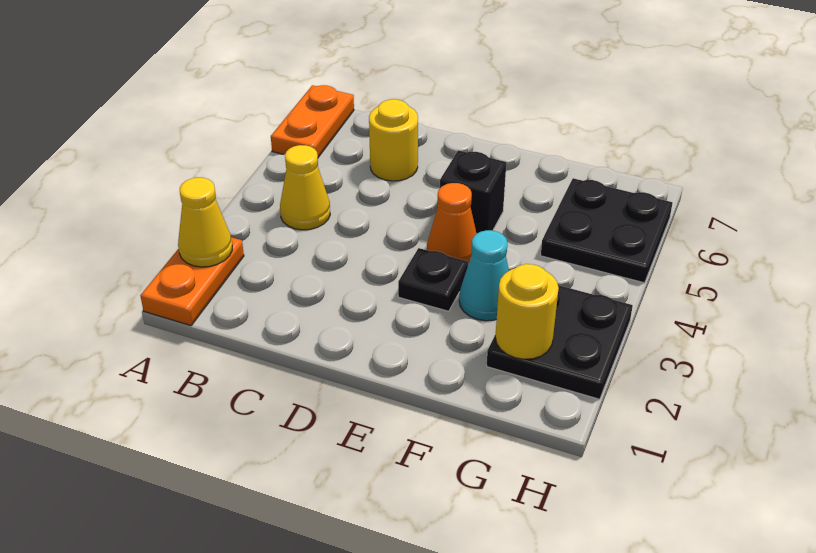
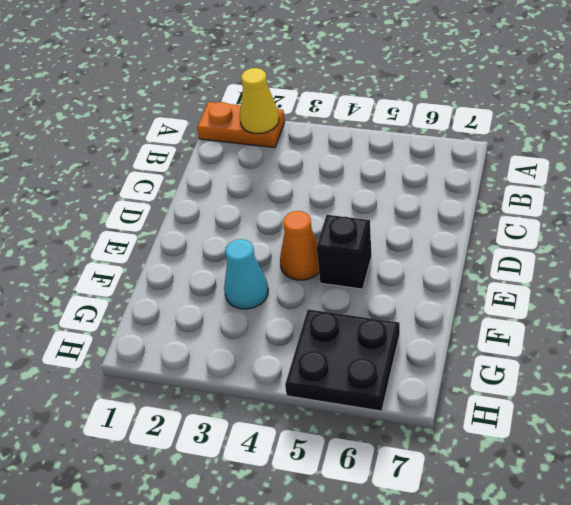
none -> orange plate A6:A7 level 1
none -> yellow cone B4 level 1
none -> yellow round brick C6 level 1

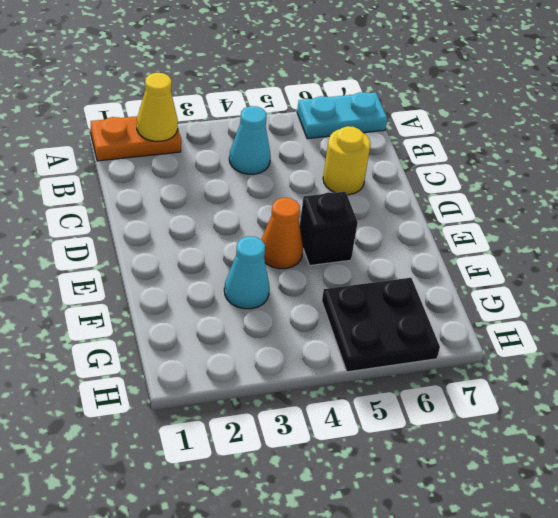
cyan plate A6:A7 level 1 -> orange plate A6:A7 level 1
cyan cone B4 level 1 -> yellow cone B4 level 1
none -> black plate E3 level 1
none -> black plate G2:H3 level 1
none -> yellow round brick G2 level 2

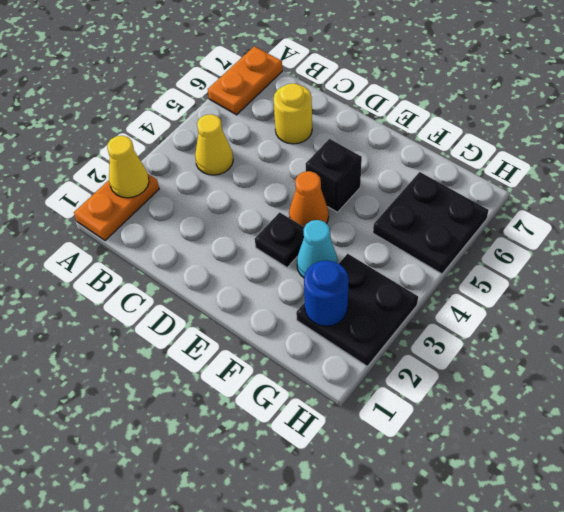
blue round brick G2 level 2 -> yellow round brick G2 level 2

